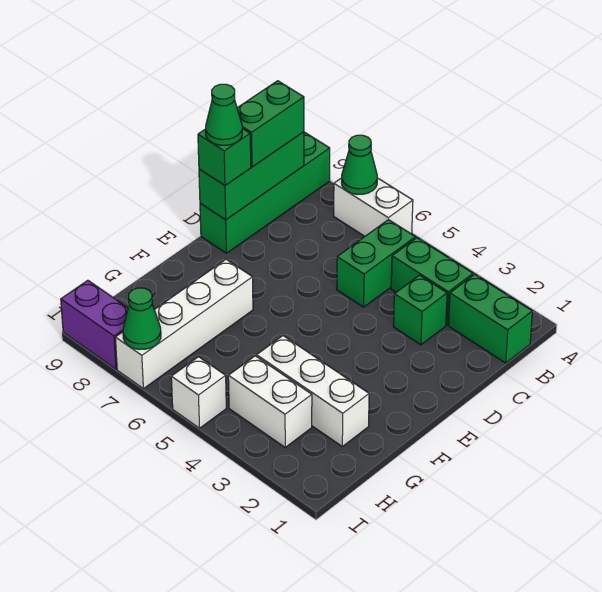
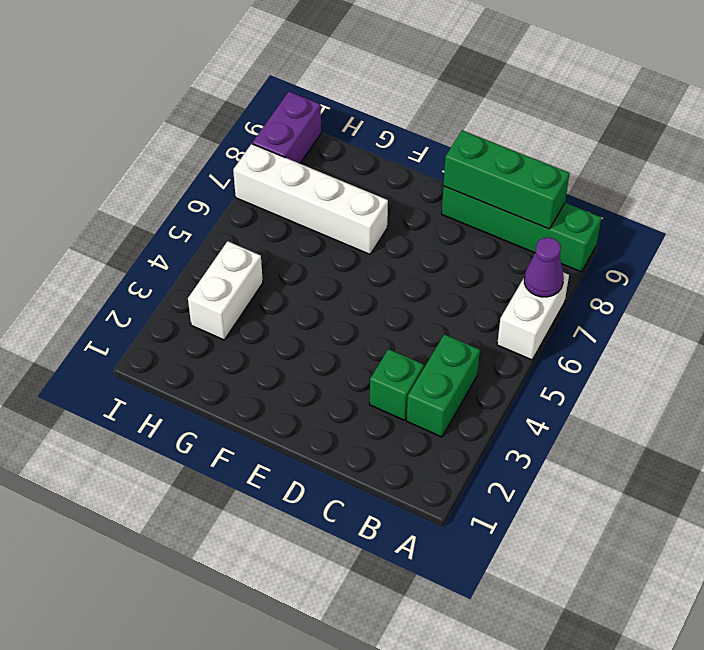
purple cone A7 level 2 -> green cone A7 level 2
none -> green brick B1:B2 level 1
none -> green brick B5:C5 level 1
none -> white brick G2:G4 level 1

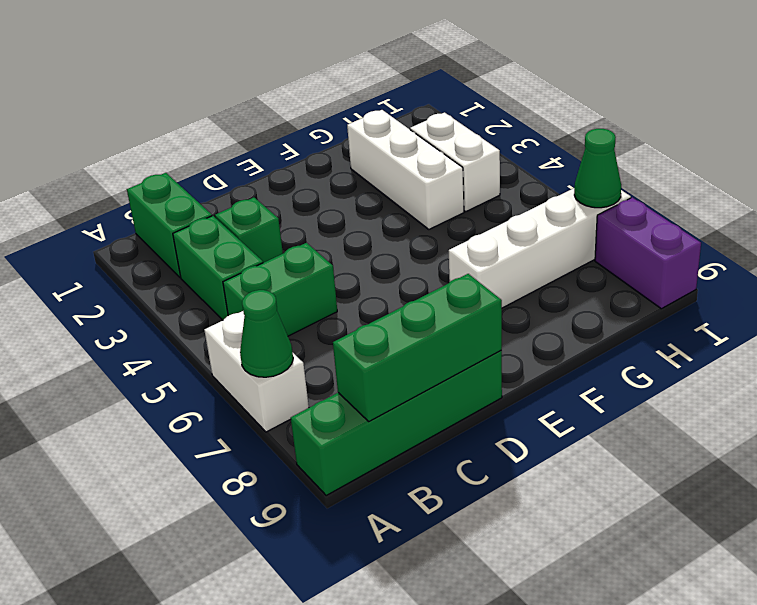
none -> white brick I5 level 1
none -> green brick B9:C9 level 3
none -> green brick D9 level 3

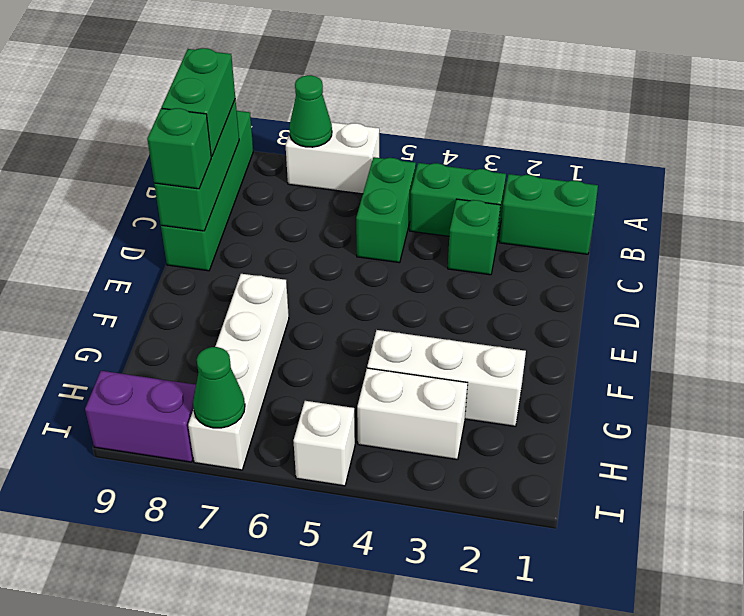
none -> green cone D9 level 4

